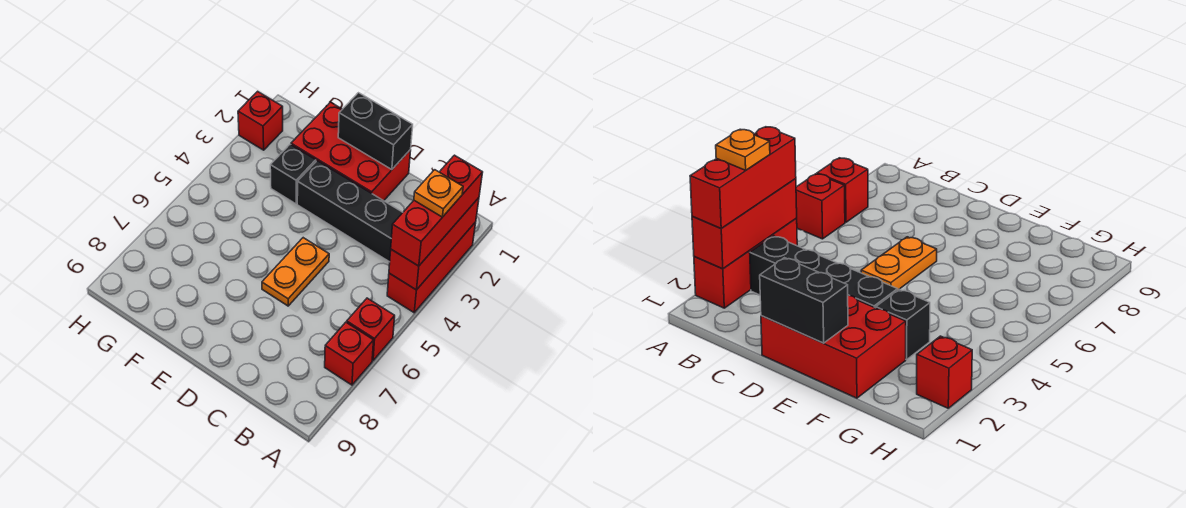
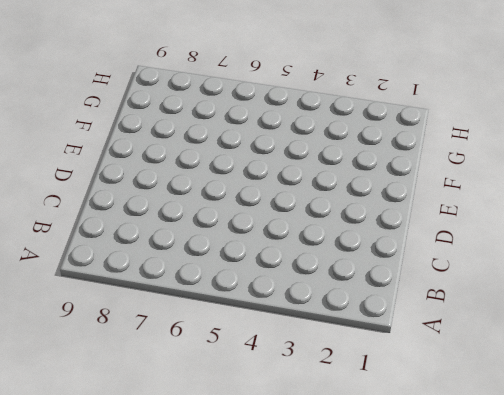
none -> red brick A2:A4 level 1
none -> red brick A6 level 1
none -> red brick A7 level 1

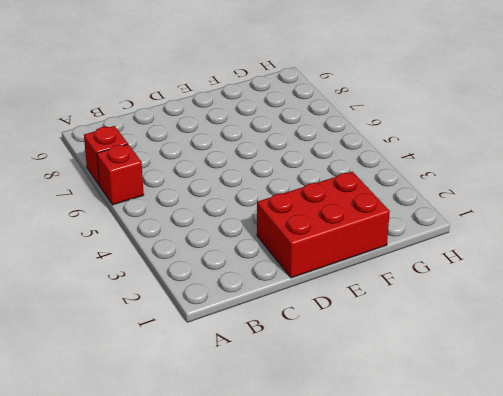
none -> red brick A2:A4 level 1
none -> black brick B3:E3 level 1
none -> orange plate D5:D6 level 1

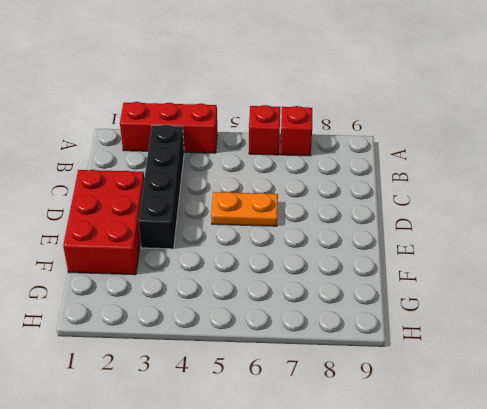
none -> black brick F3 level 1
none -> red brick H2 level 1
none -> red brick A2:A4 level 2

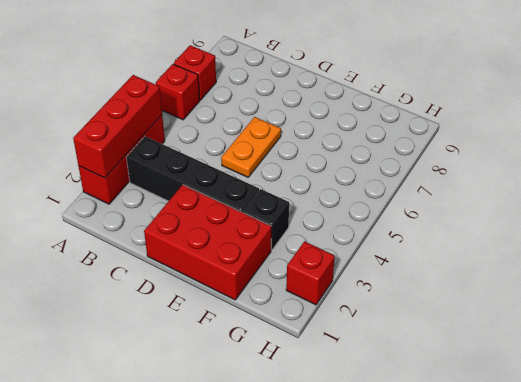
none -> black brick D1:E1 level 2
none -> red brick A2:A4 level 3
none -> orange plate A3 level 4

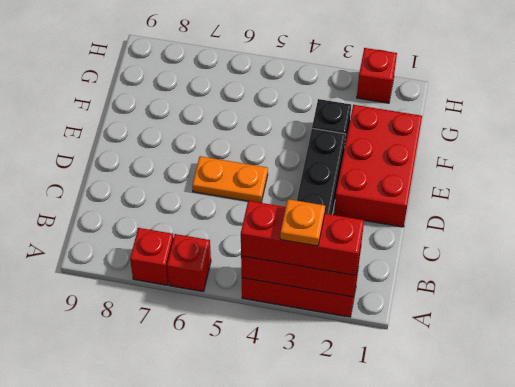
none -> black brick D1:E1 level 2

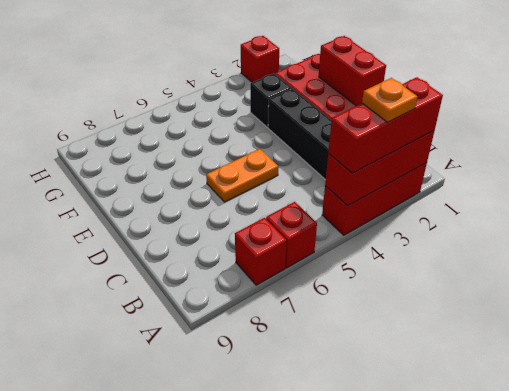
red brick D1:E1 level 2 -> black brick D1:E1 level 2

